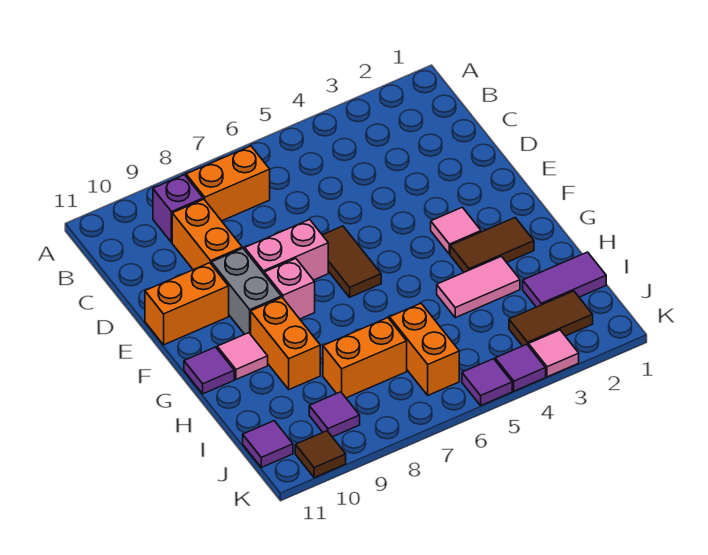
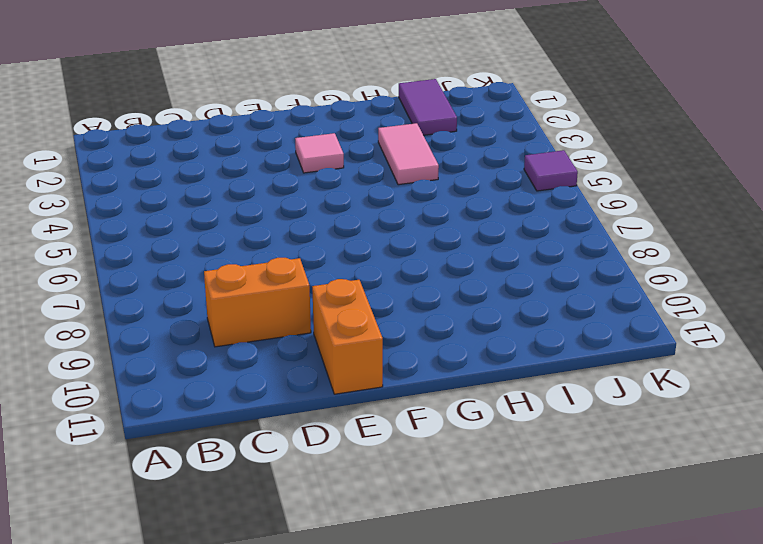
none -> orange brick B7:B8 level 1
none -> purple brick B9 level 1
none -> brown tile E6:F6 level 1

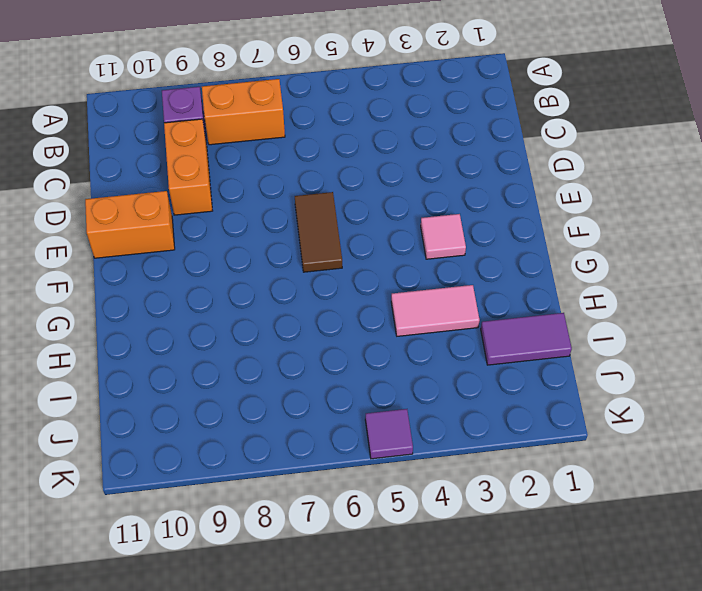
none -> pink brick E7:E8 level 1
none -> grey brick E9:F9 level 1
none -> pink brick F8 level 1

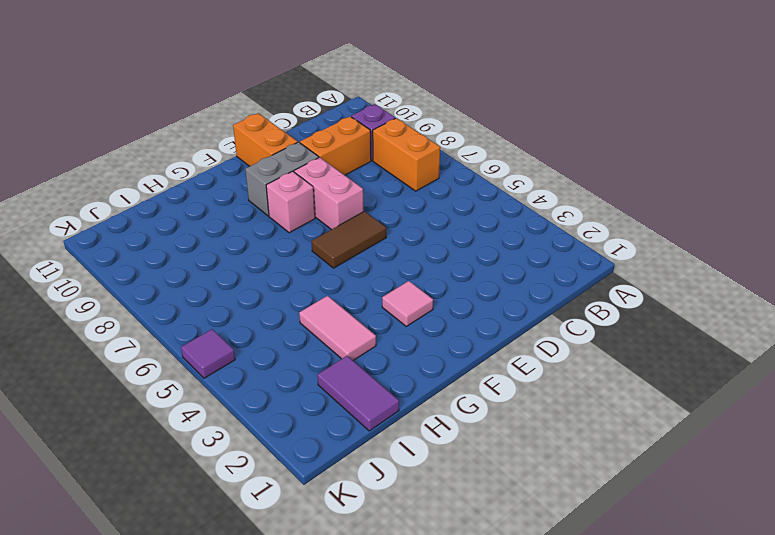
none -> brown tile G2:G3 level 1
none -> orange brick G9:H9 level 1
none -> pink tile G10 level 1

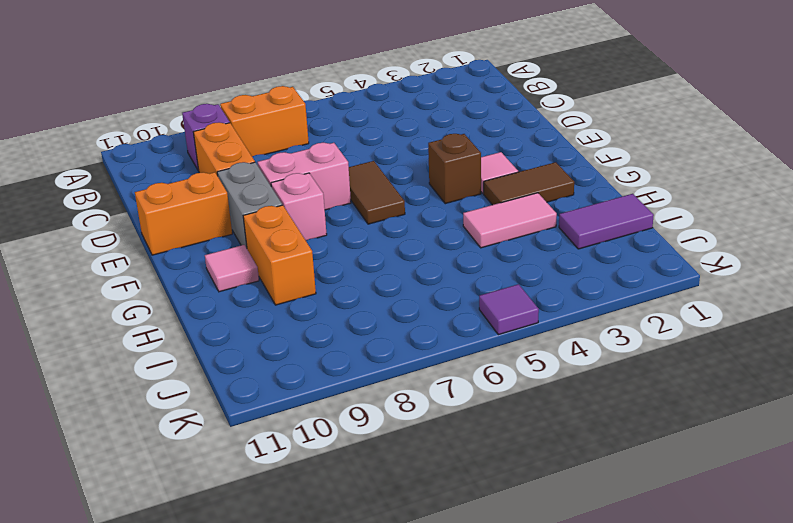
brown brick F4 level 1 -> none
none -> purple tile G11 level 1
none -> orange brick I6:J6 level 1
none -> orange brick I7:I8 level 1

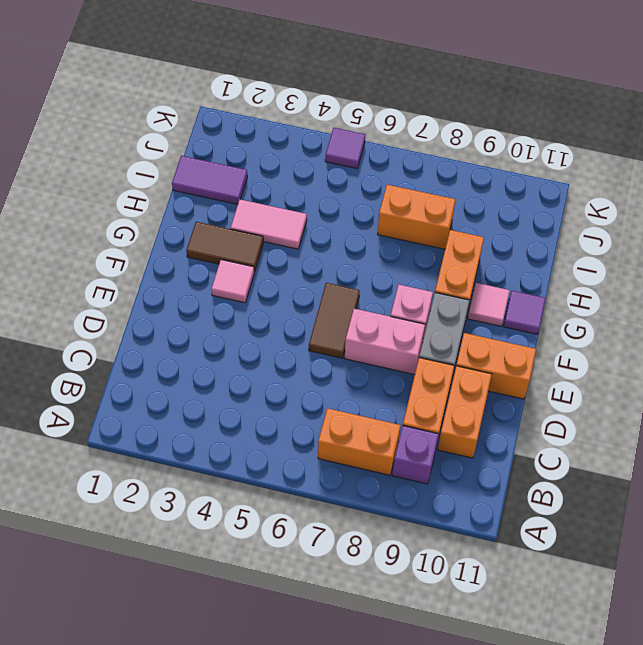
orange brick C10:D10 level 1 -> orange brick I6:J6 level 1
none -> brown tile J2:J3 level 1
none -> purple tile J9 level 1
none -> purple tile J11 level 1

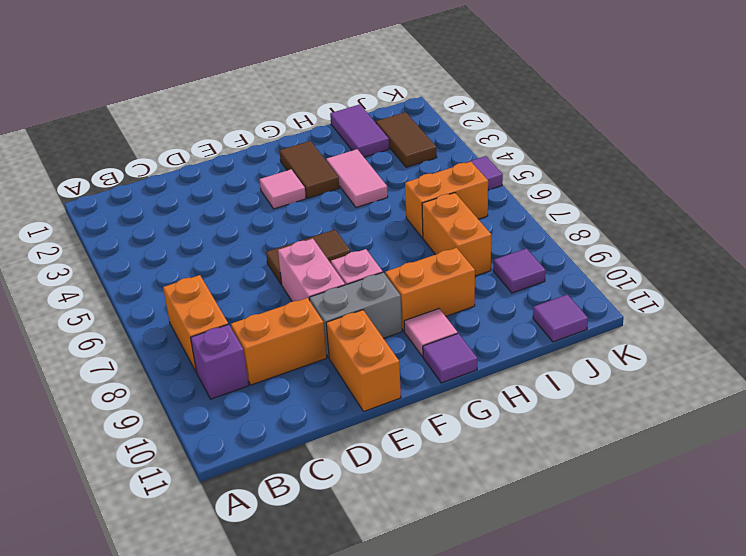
none -> pink tile K3 level 1
none -> purple tile K4 level 1
none -> brown tile K10 level 1

